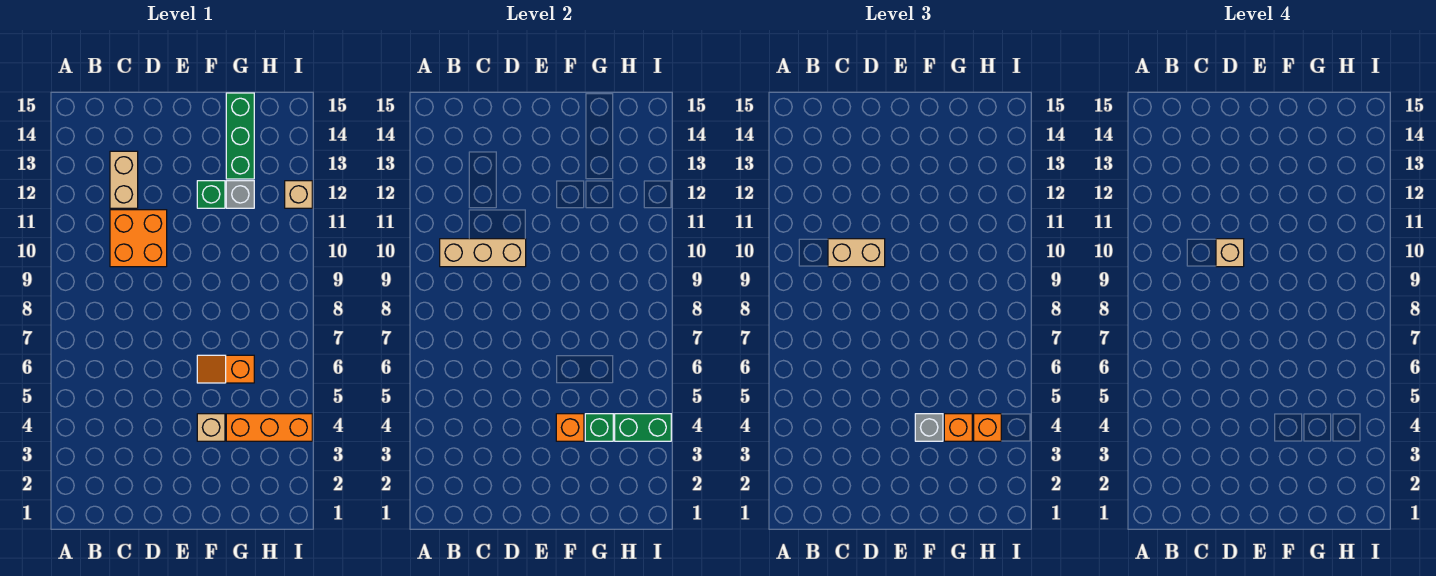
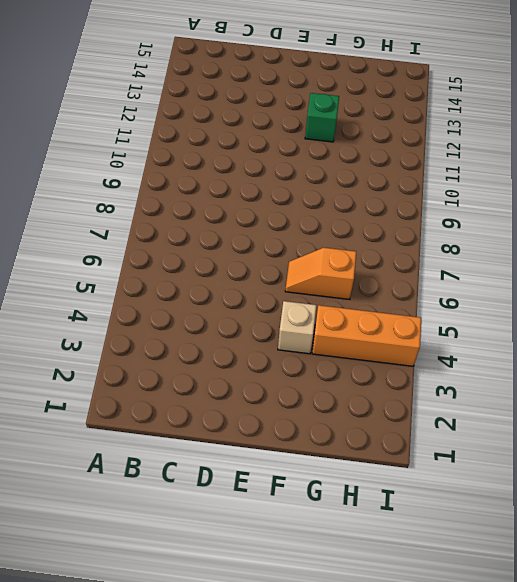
none -> orange brick C10:D11 level 1
none -> tan brick C12:C13 level 1
none -> grey brick G12 level 1

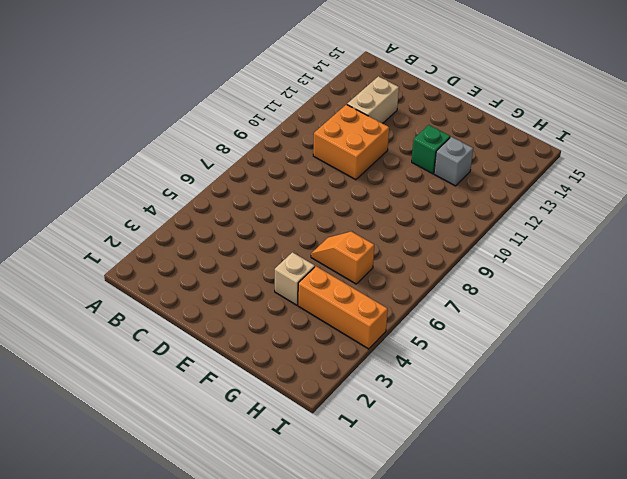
none -> green brick G13:G15 level 1
none -> tan brick I12 level 1
none -> tan brick B10:D10 level 2

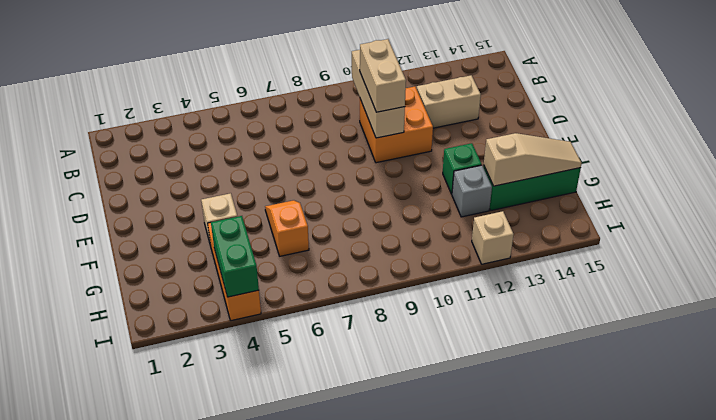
tan slope G13:G15 level 2 top 13 -> none
none -> orange brick F4 level 2
none -> green brick G4 level 2
none -> grey brick F4 level 3

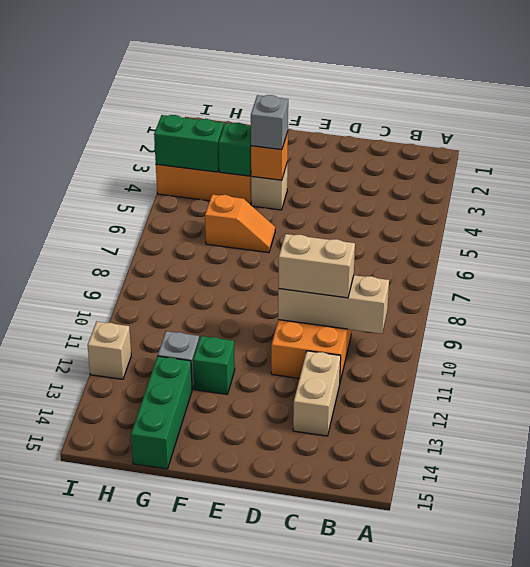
none -> orange brick G4 level 3
none -> orange brick H4 level 3
none -> tan brick D10 level 4

